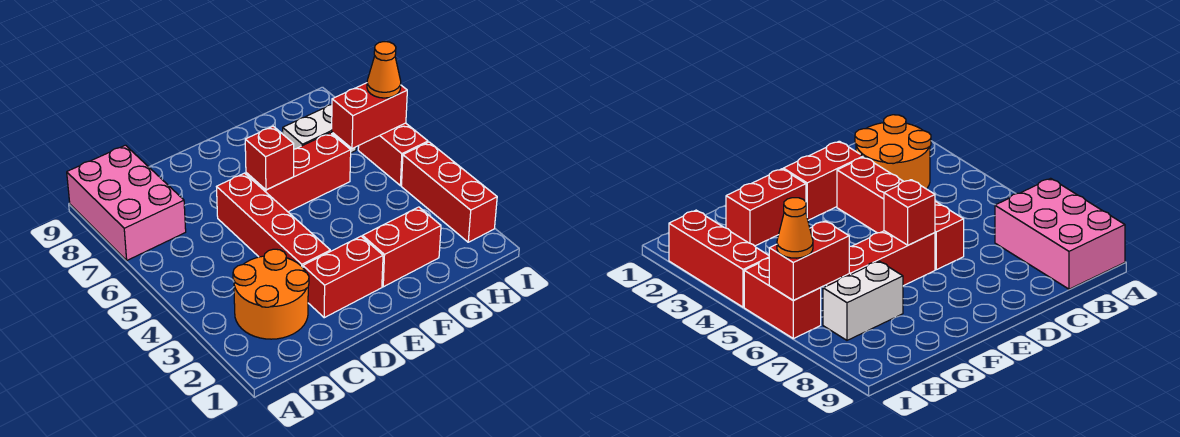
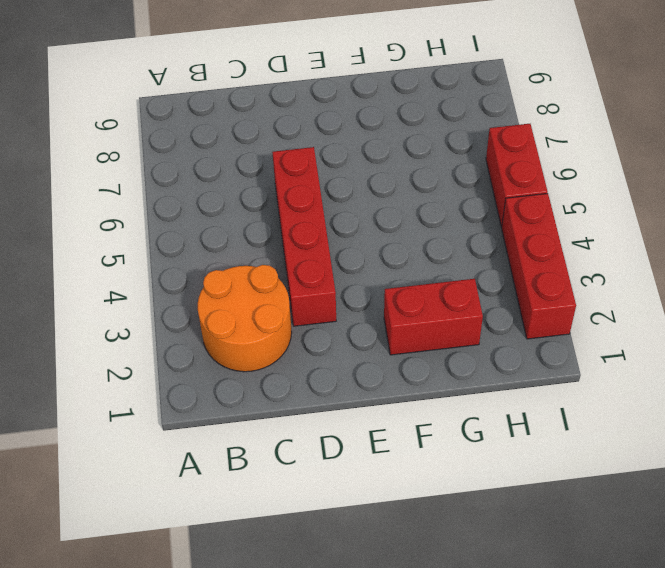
none -> pink brick A7:B9 level 1
none -> red brick D2:E2 level 1
none -> red brick E6:G6 level 1

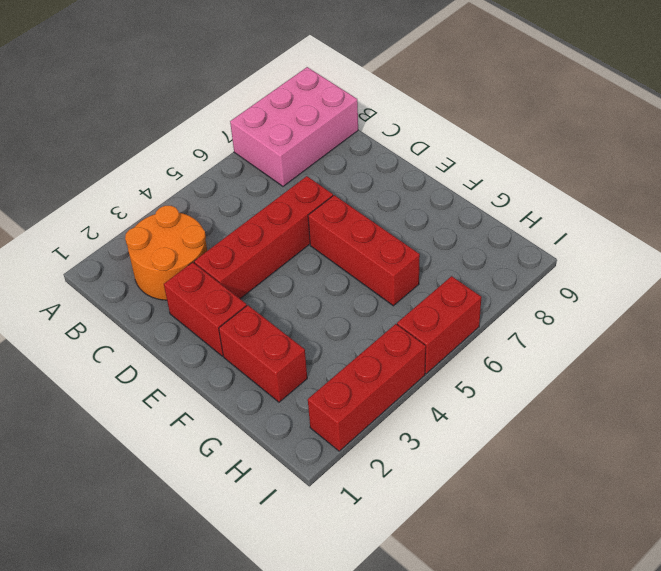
none -> white brick G7:H7 level 1
none -> red brick E6 level 2
none -> red brick H6:I6 level 2

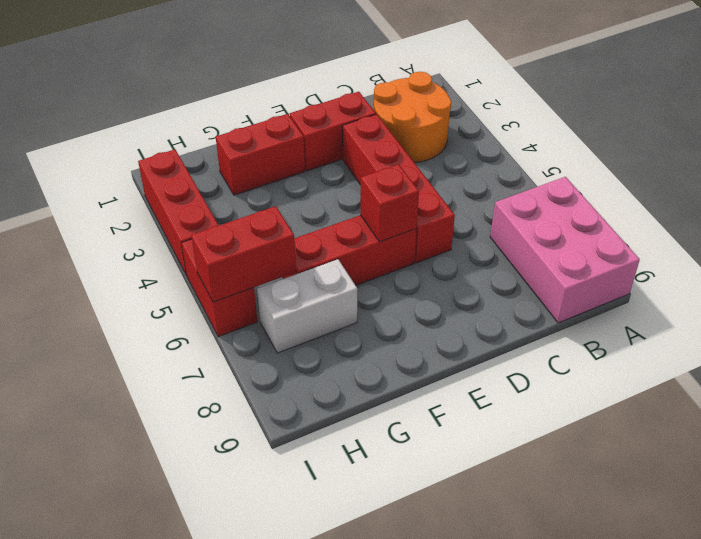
none -> orange cone I6 level 3

